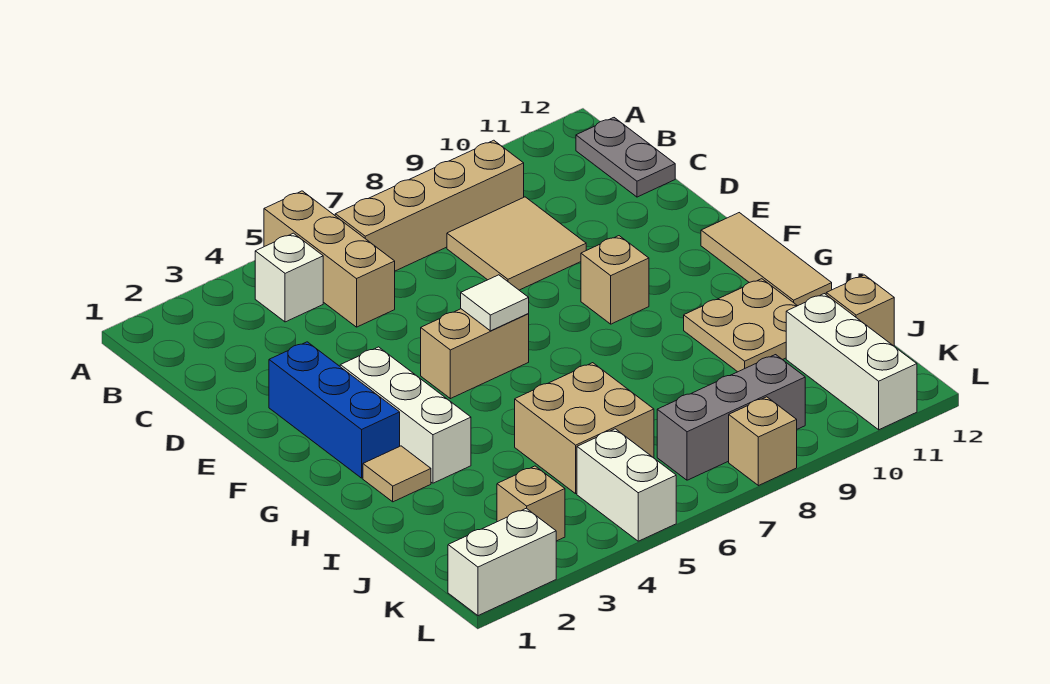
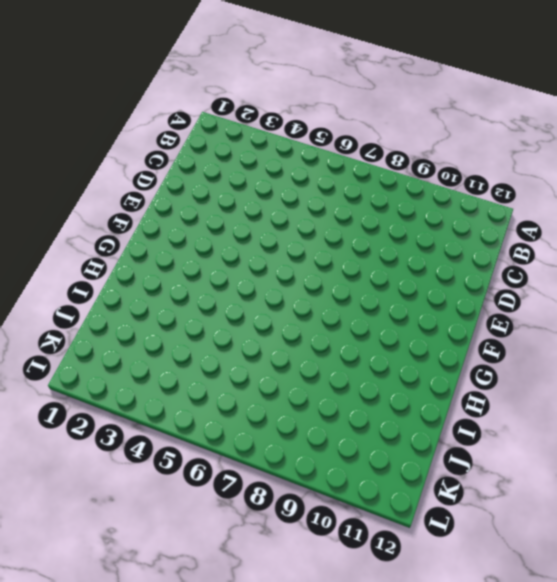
none -> tan brick A5:C5 level 1
none -> white brick B4 level 1
none -> tan brick B6:B9 level 1

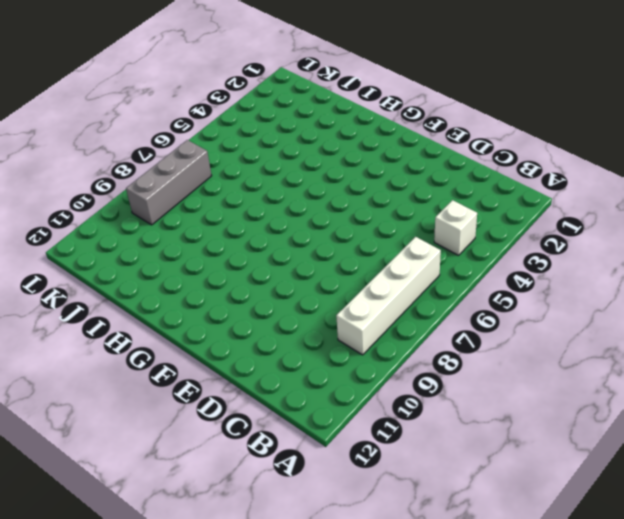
white brick B6:B9 level 1 -> tan brick B6:B9 level 1
none -> tan brick A5:C5 level 1
none -> grey plate B12:C12 level 1
none -> tan tile C8:D9 level 1

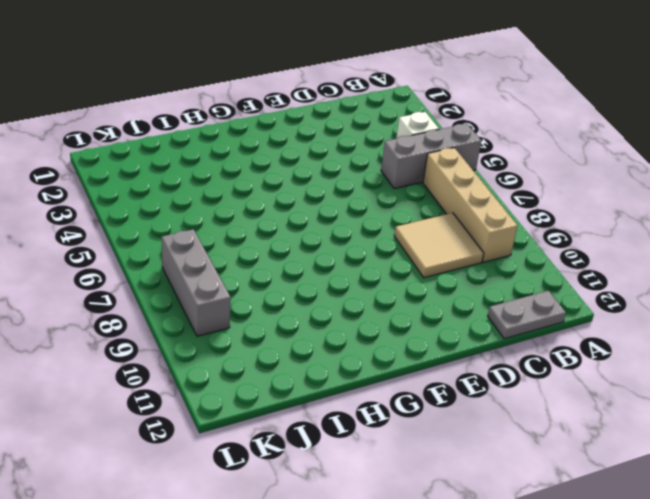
grey brick A5:C5 level 1 -> tan brick A5:C5 level 1
none -> blue brick E2:G2 level 1
none -> white brick F3:H3 level 1
none -> tan brick F5:F6 level 1

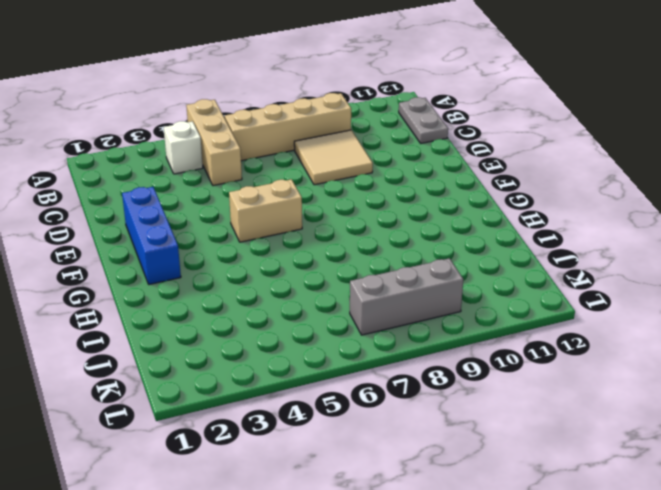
none -> white brick F3:H3 level 1
none -> tan brick F9 level 1
none -> tan tile F12:H12 level 1

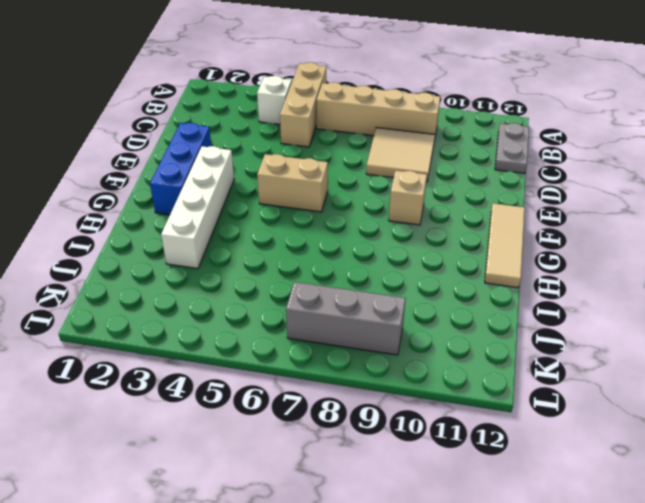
white brick F3:I3 level 1 -> white brick F3:H3 level 1
none -> tan tile H2 level 1
none -> tan plate H10:I11 level 1
none -> tan brick I5:J6 level 1

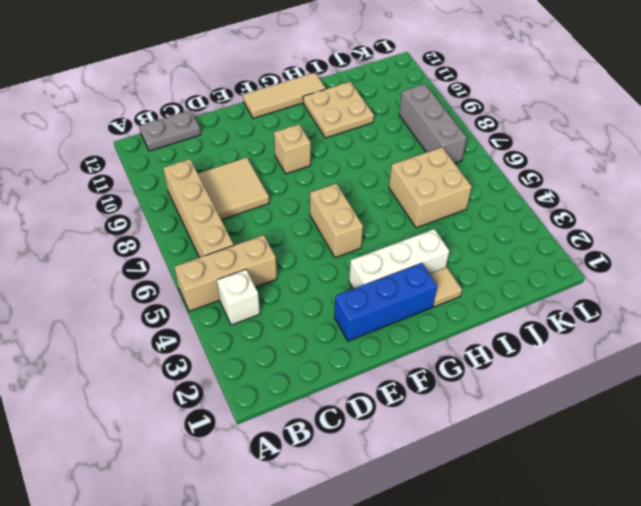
none -> white brick J11:L11 level 1
none -> tan brick J12 level 1
none -> tan brick K3 level 1

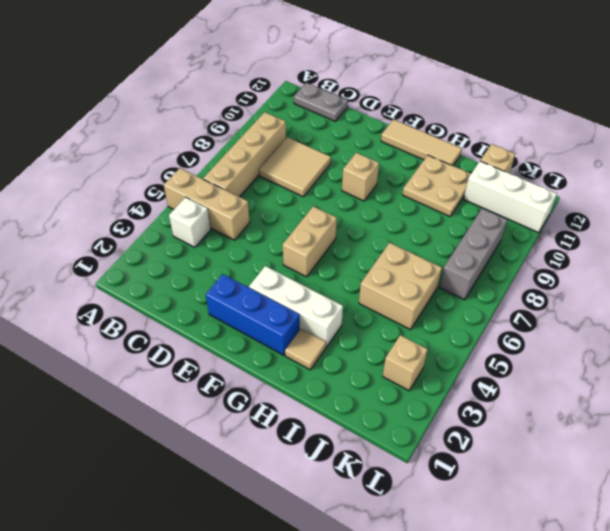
none -> white brick K5:L5 level 1
none -> white brick L1:L2 level 1
none -> tan brick L8 level 1

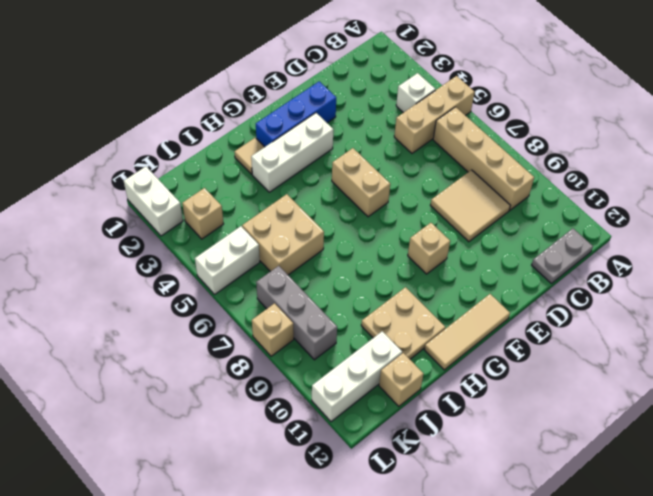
none -> white tile F6 level 2

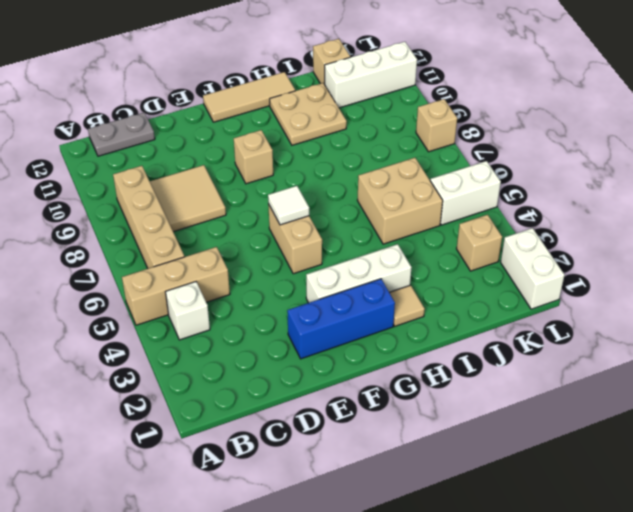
none -> grey brick K7:K9 level 1

